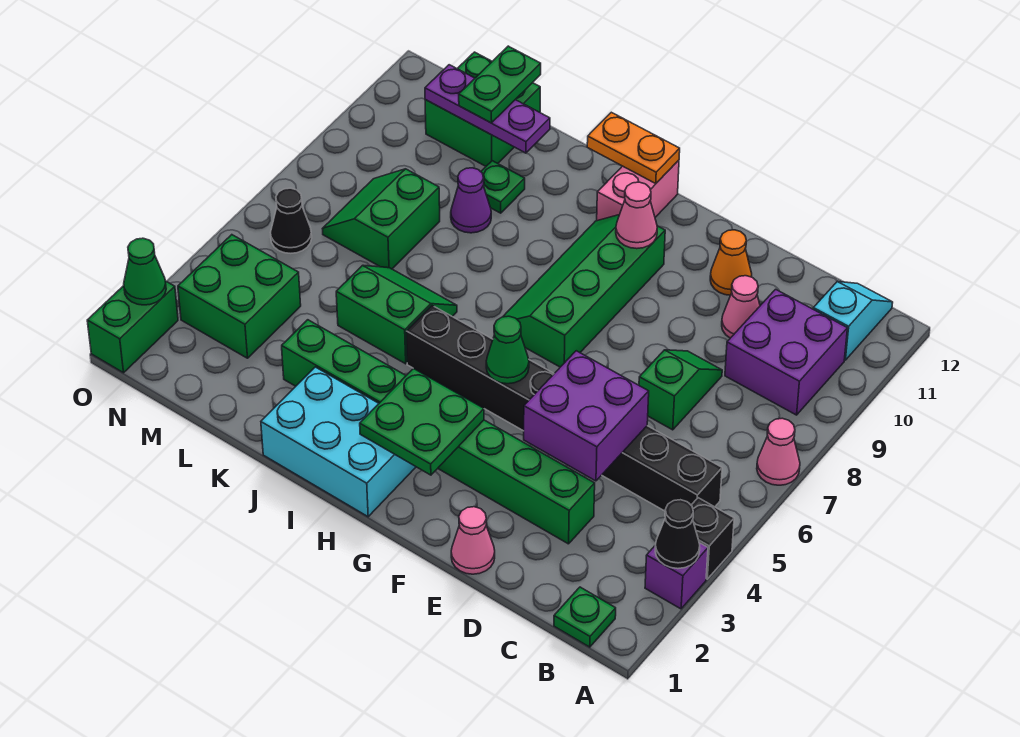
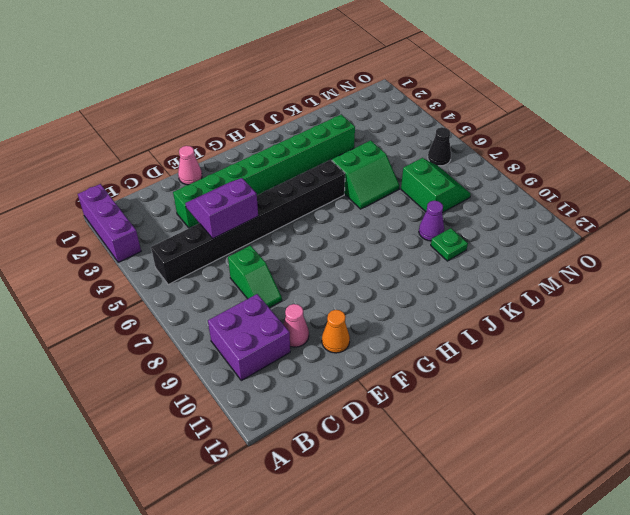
purple brick A1:A3 level 1 -> purple brick A3 level 1
purple slope D4:E5 level 2 top 5 -> purple brick D4:E5 level 2
none -> black brick A4 level 1
none -> pink cone A7 level 1
none -> green plate B1 level 1
none -> cyan slope B11:B12 level 1 top 11

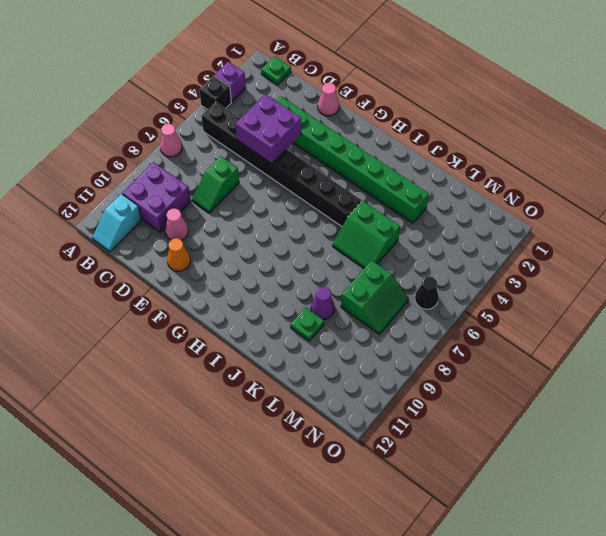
none -> green slope G7:H10 level 1 top G
none -> cyan brick H1:J2 level 1
none -> pink brick H11:H12 level 1
none -> green brick L11:M12 level 1

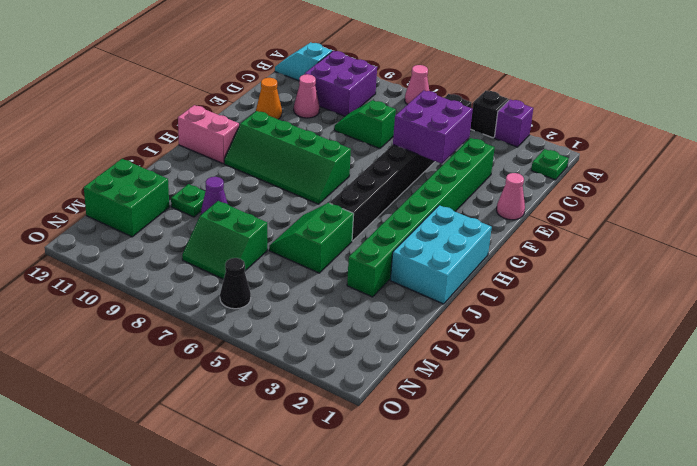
none -> green brick M3:N4 level 1
none -> green brick O1:O2 level 1
none -> black cone A3 level 2
none -> green plate G2:H3 level 2

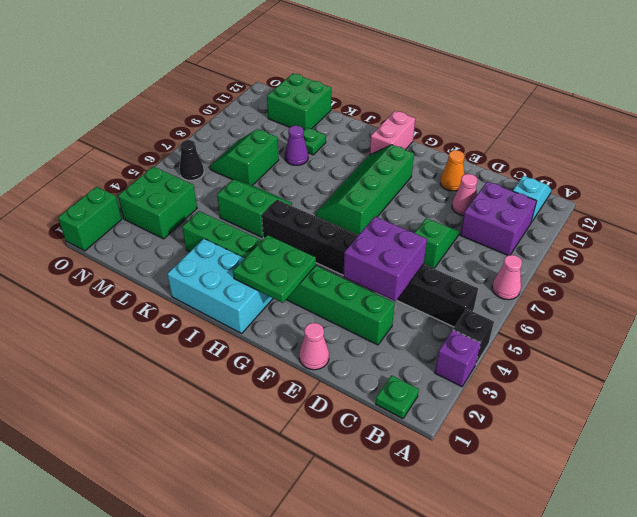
none -> black cone A3 level 2
none -> green cone G5 level 2
none -> pink cone G10 level 2
none -> orange plate H12:I12 level 2

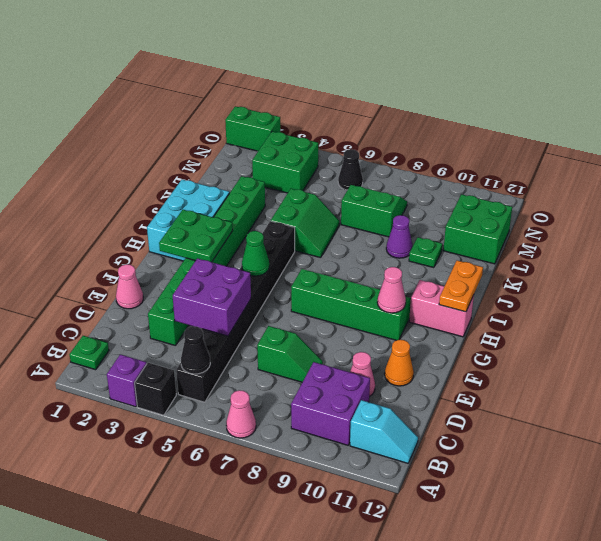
black cone B5 level 2 -> black cone A3 level 2
none -> purple plate K11:M11 level 2
none -> green cone O2 level 2
none -> green plate L11:L12 level 3

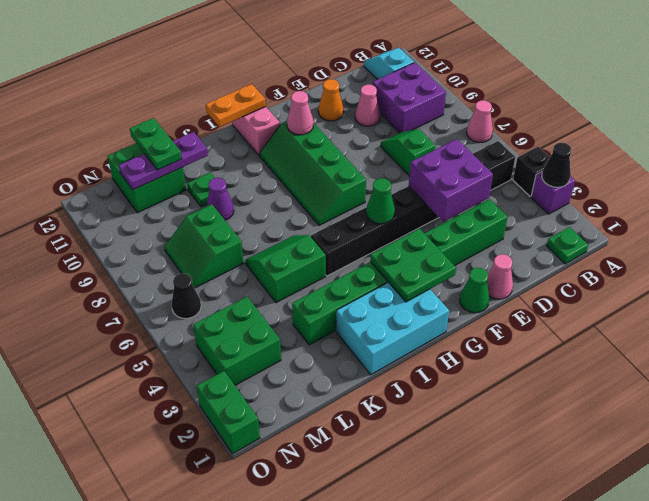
green cone F1 level 1 -> green cone O2 level 2

